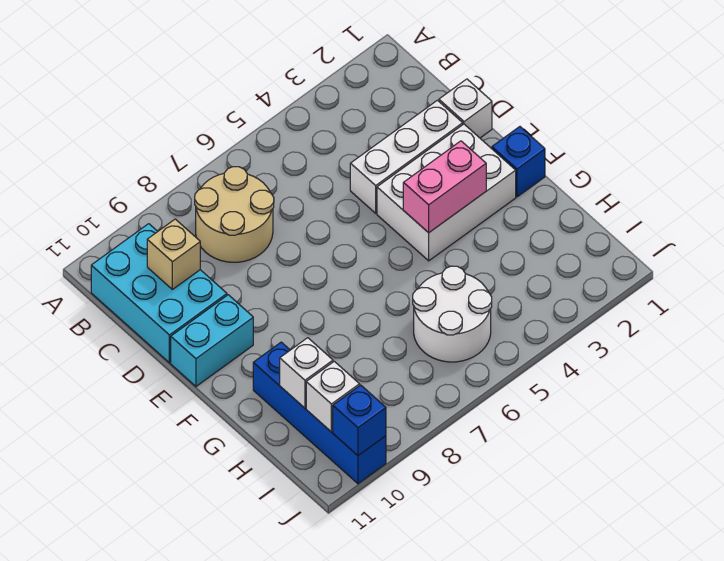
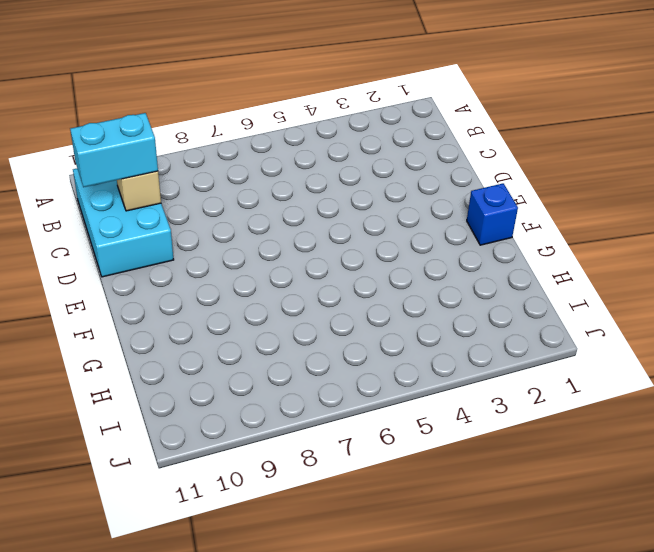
cyan brick C10:C11 level 3 -> cyan brick E10:E11 level 1
none -> tan round brick B7:C8 level 1
none -> white brick D1 level 1
none -> white brick D2:D4 level 1

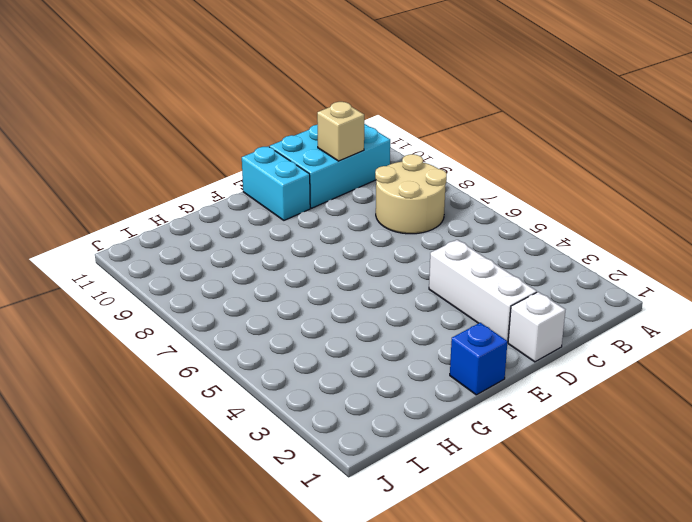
none -> white brick E2:F4 level 1
none -> blue brick G10:J10 level 1
none -> white round brick H5:I6 level 1

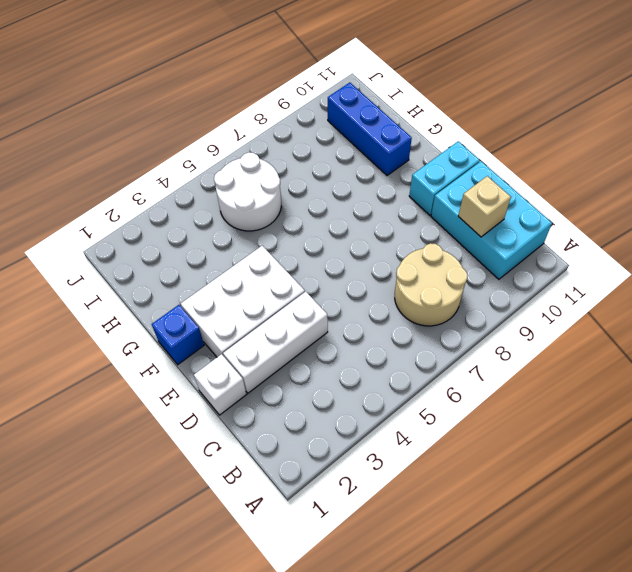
blue brick G10:I10 level 1 -> blue brick G10:J10 level 1
none -> pink brick F3:F4 level 2
none -> white brick H10 level 2
none -> white brick I10 level 2

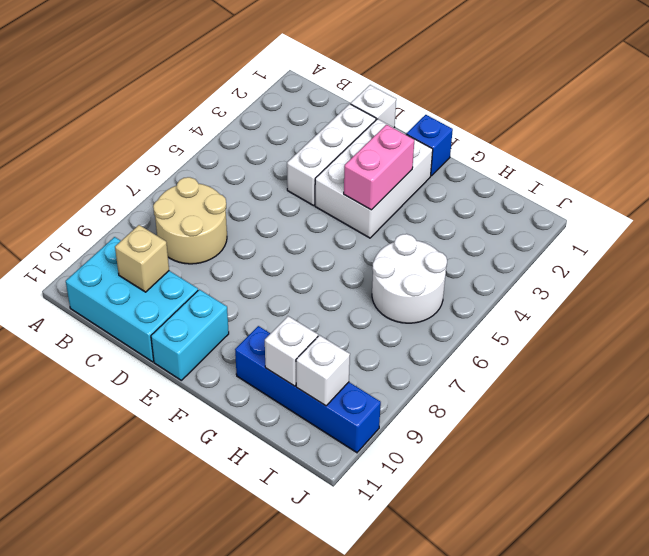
none -> blue brick J10 level 2

